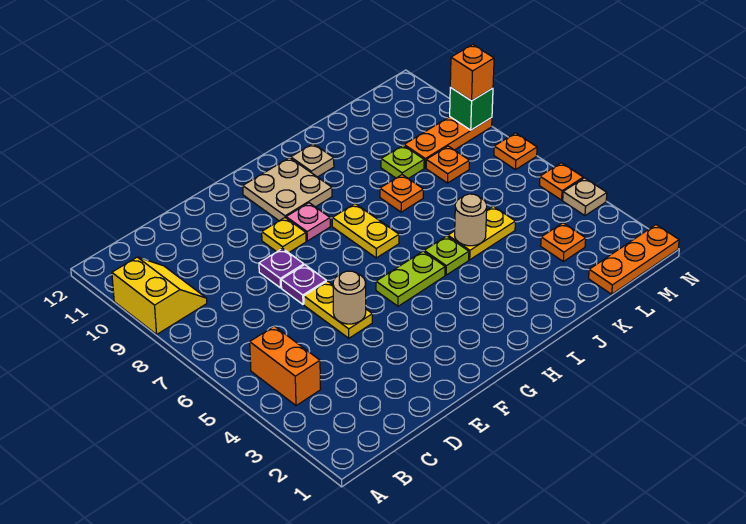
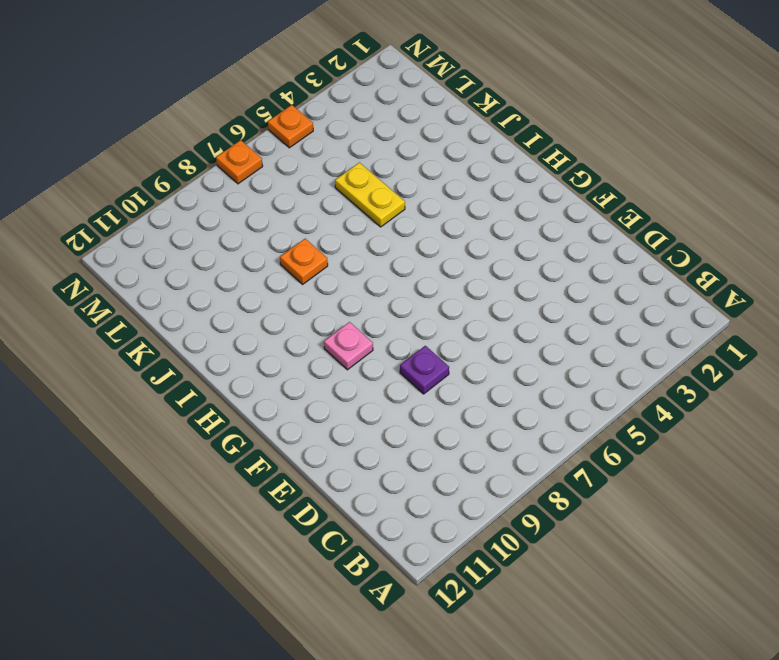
none -> yellow slope A9:B10 level 1 top A
none -> orange brick B4:B5 level 1
none -> yellow plate E5:E6 level 1

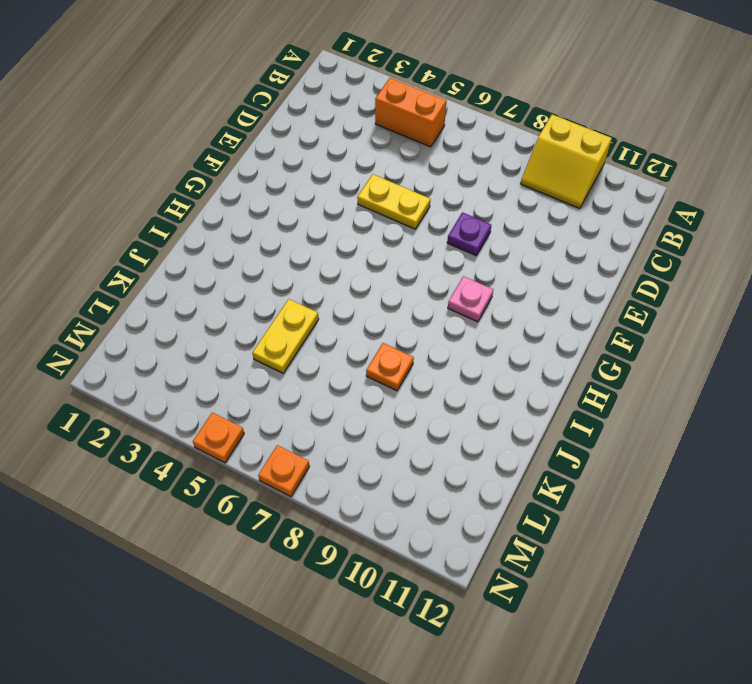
none -> purple plate E7 level 1
none -> yellow plate F9 level 1
none -> lime plate G5:H5 level 1

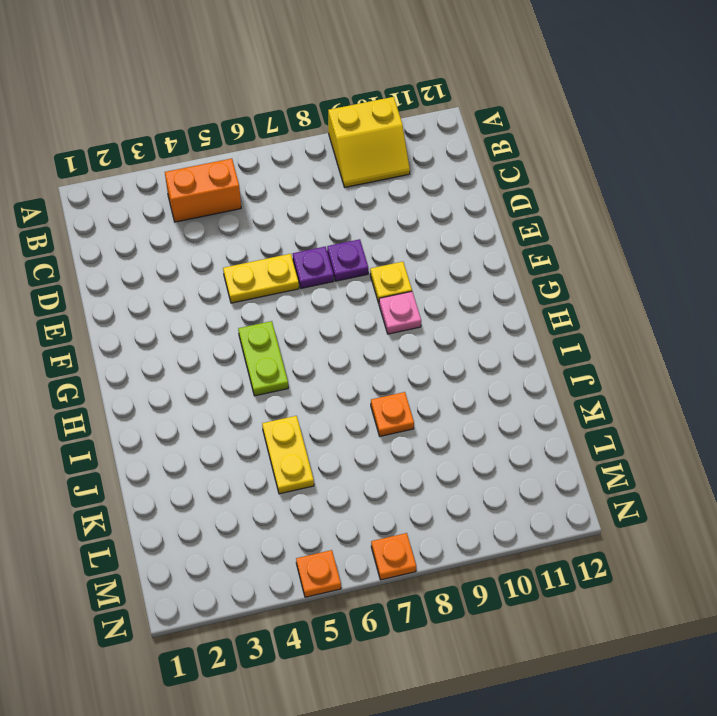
none -> tan plate G10:H11 level 1
none -> yellow plate H7:H8 level 1
none -> lime plate I5 level 1

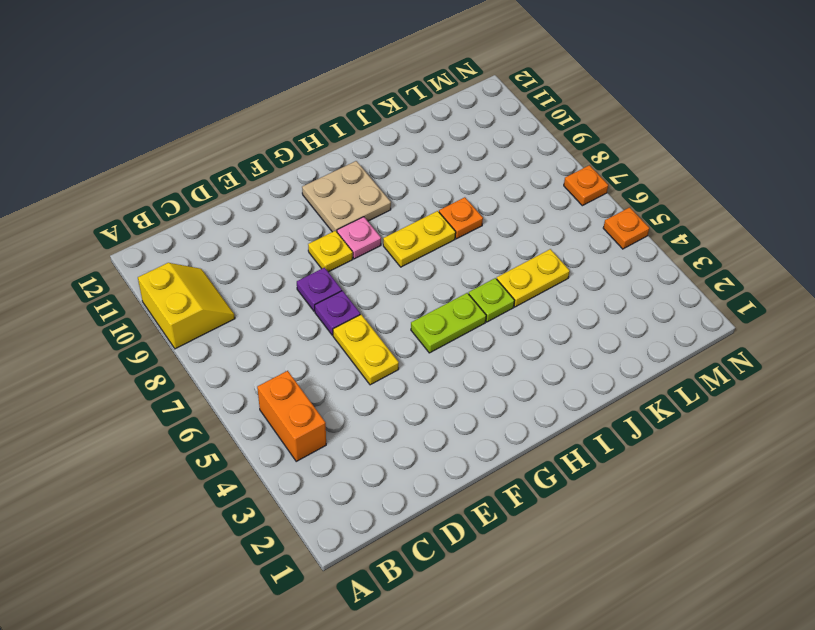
yellow plate H8:I8 level 1 -> yellow plate H7:H8 level 1
none -> tan plate I11 level 1
none -> lime plate K9 level 1
none -> orange plate L1:N1 level 1

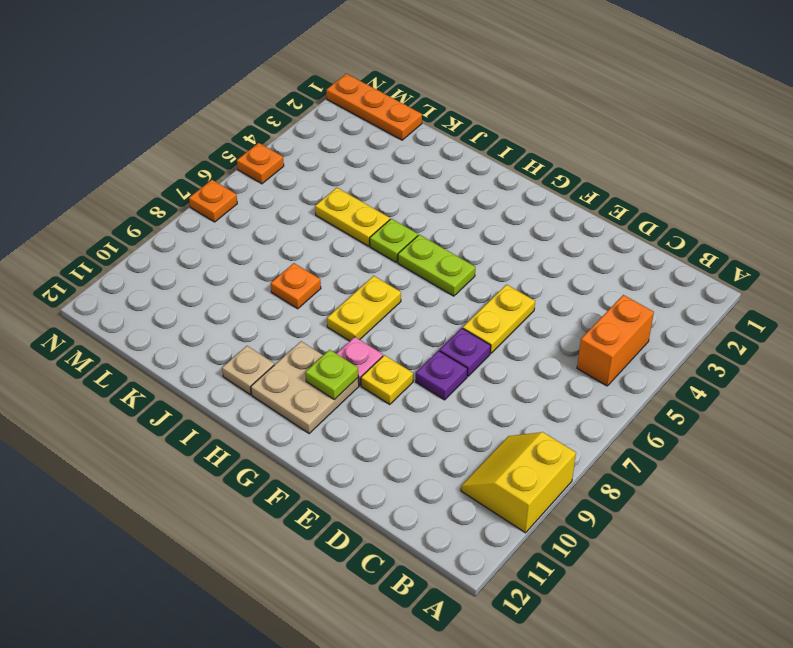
lime plate G10 level 2 -> lime plate K9 level 1
none -> orange plate L3 level 1
none -> orange plate L8 level 1
none -> orange plate L9:N9 level 1

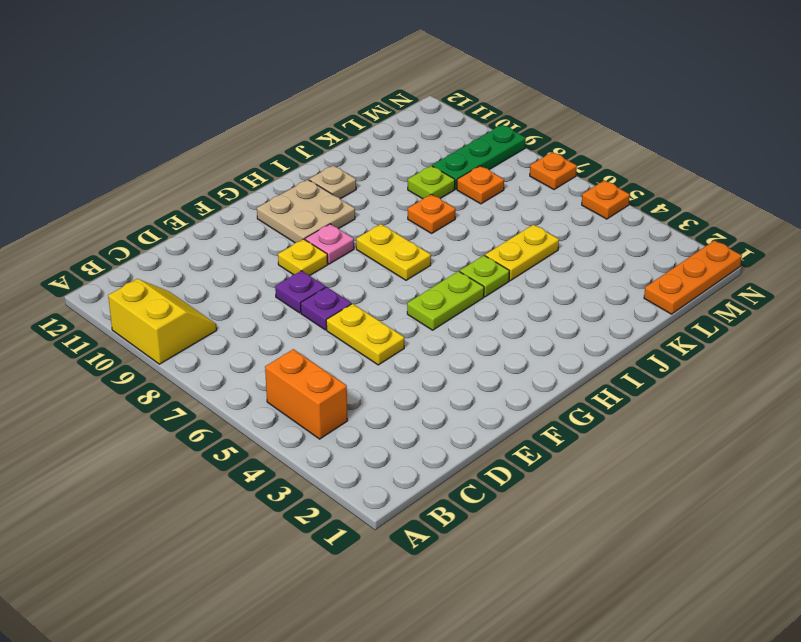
green plate L9:N9 level 1 -> orange plate L9:N9 level 1
none -> orange plate L3 level 1
none -> tan plate N4 level 1
none -> tan round brick E5 level 2

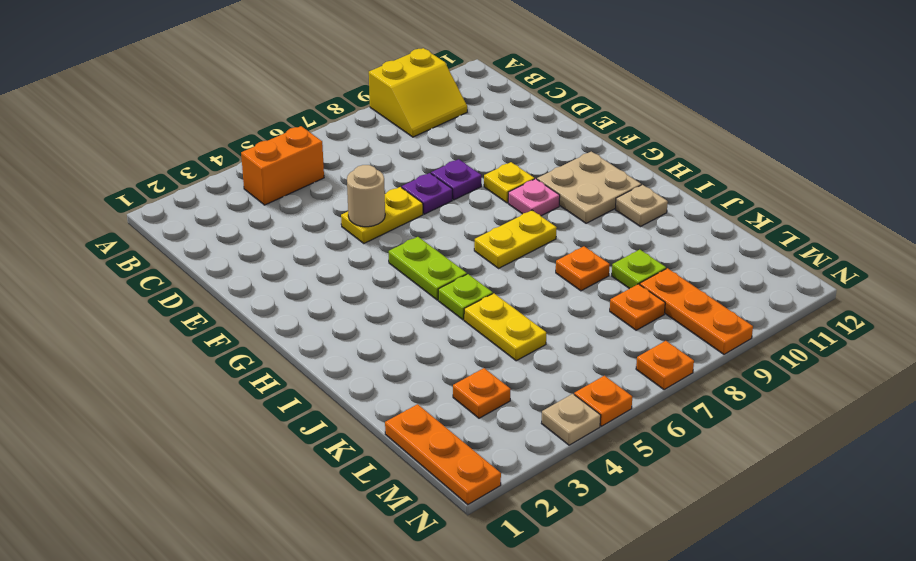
none -> tan round brick J5 level 2
none -> green brick N9 level 2
none -> orange brick N9 level 3

